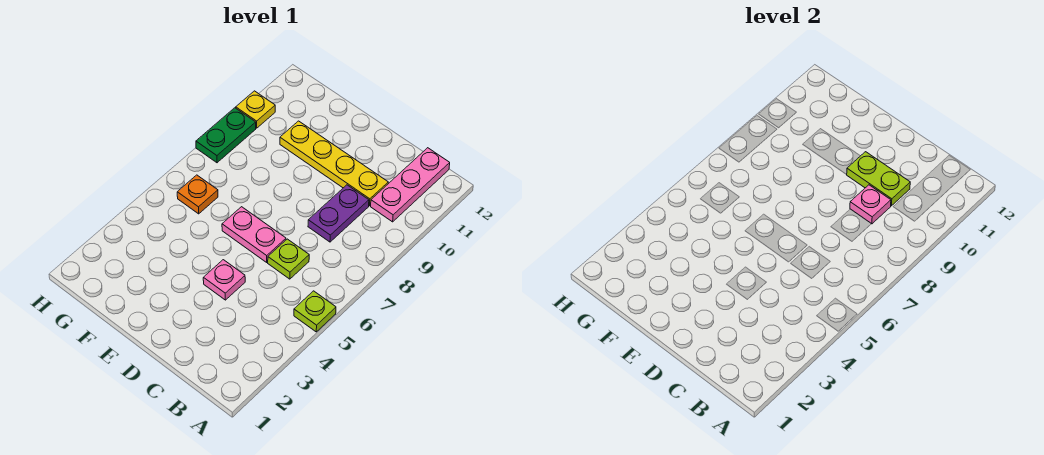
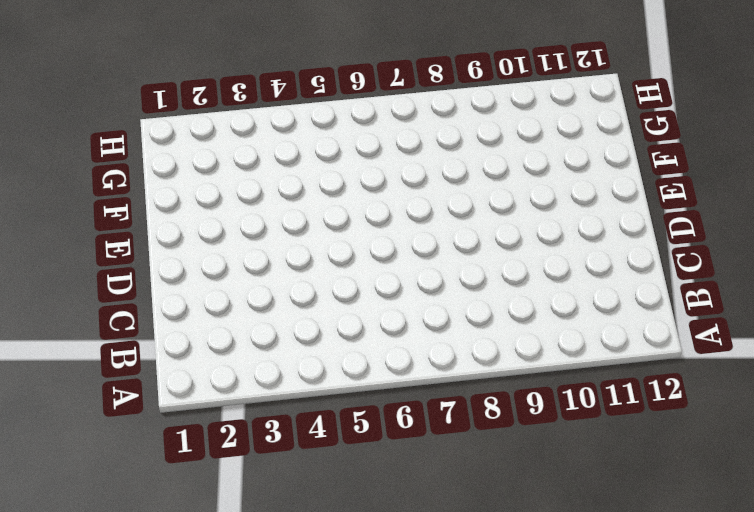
none -> lime plate A5 level 1
none -> pink plate B10:B12 level 1
none -> lime plate C6 level 1

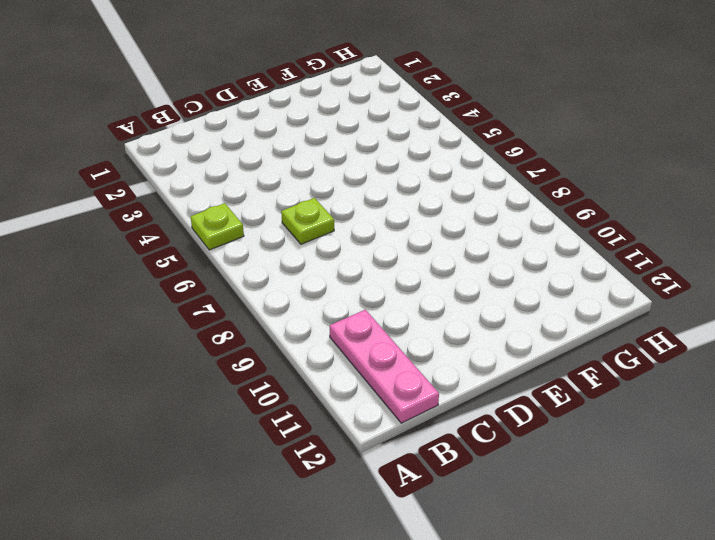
none -> purple plate C8:C9 level 1
none -> yellow plate C10:F10 level 1
none -> pink plate D4 level 1

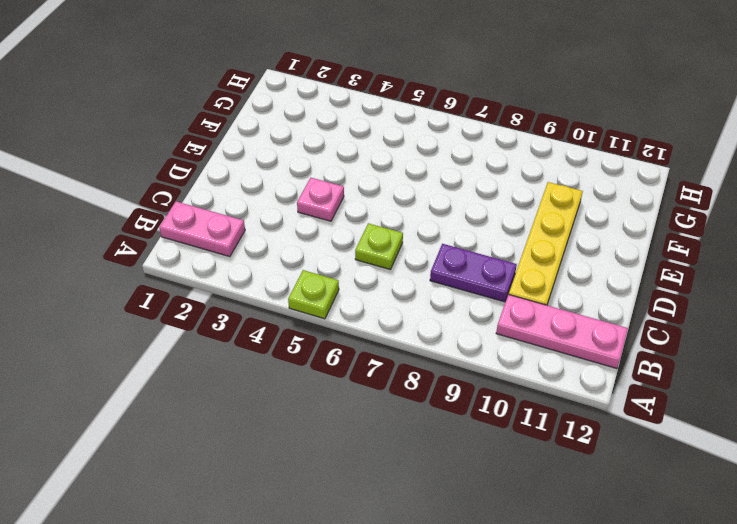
pink plate B1:B2 level 1 -> pink plate D6:E6 level 1
none -> orange plate G6 level 1
none -> green plate H8:H9 level 1
none -> yellow plate H10 level 1

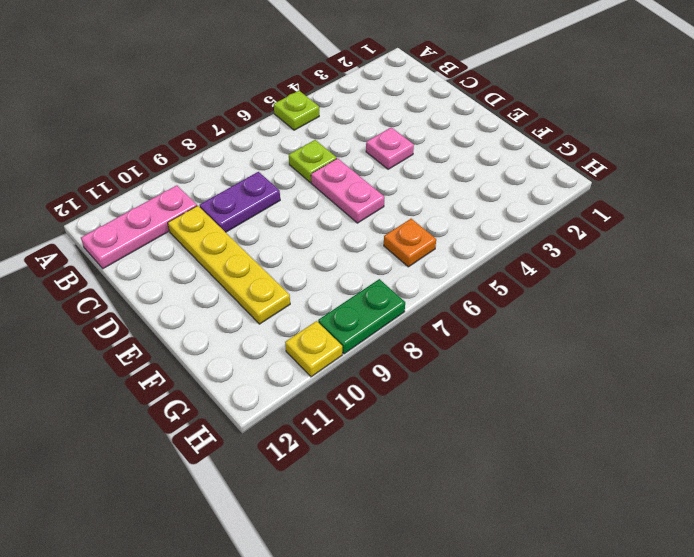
none -> pink plate C9 level 2
none -> lime plate C10:D10 level 2

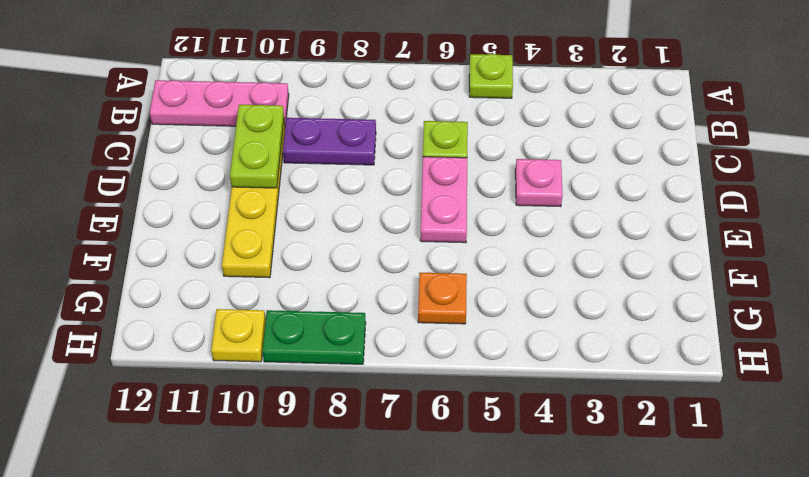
none -> pink plate C9 level 2

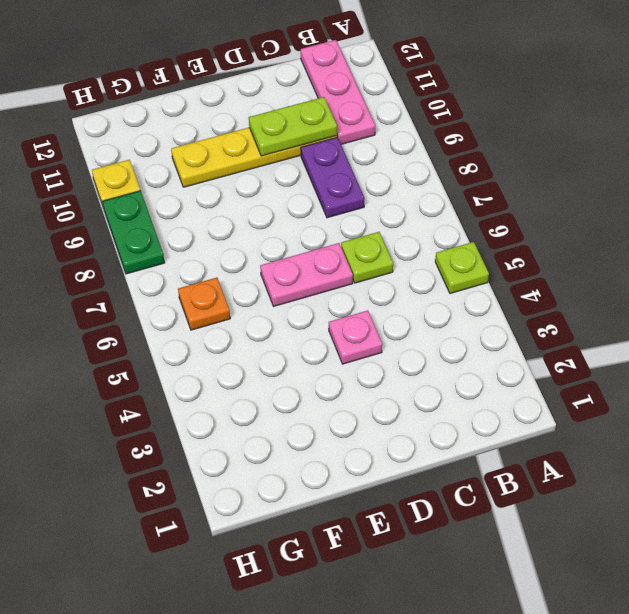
none -> pink plate C9 level 2

